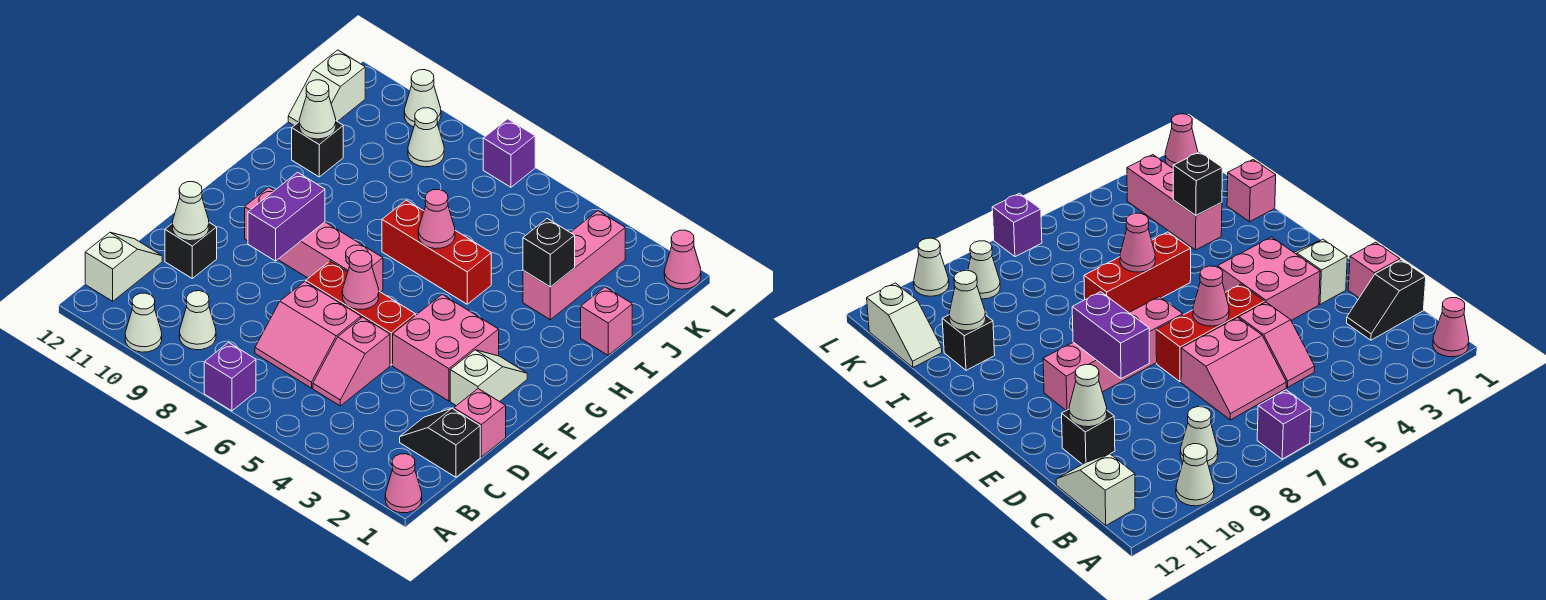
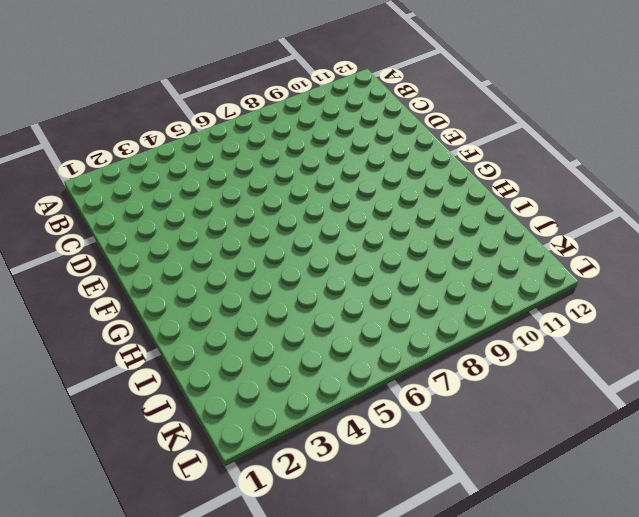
none -> pink cone A1 level 1
none -> purple brick A7 level 1
none -> white cone A10 level 1

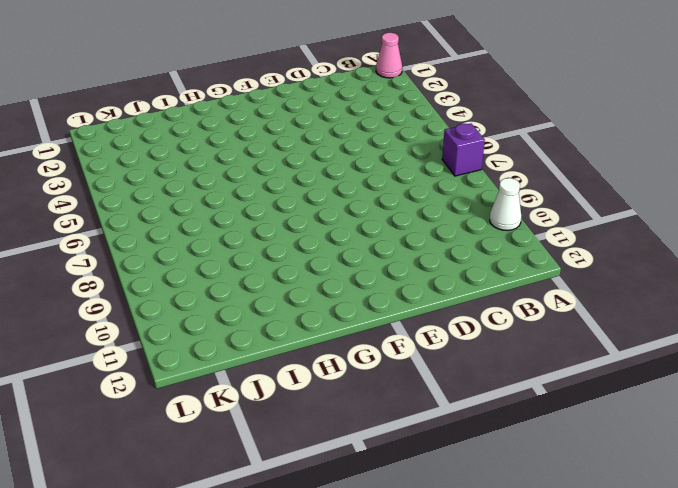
none -> white cone B9 level 1
none -> white slope B12:C12 level 1 top B
none -> black slope C1:C2 level 1 top 1

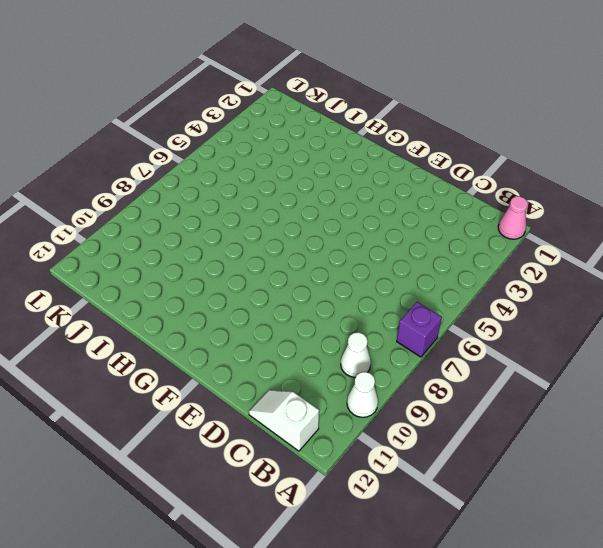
none -> black slope C1:C2 level 1 top 1
none -> pink slope C5:D5 level 1 top D
none -> pink slope C6:D7 level 1 top D

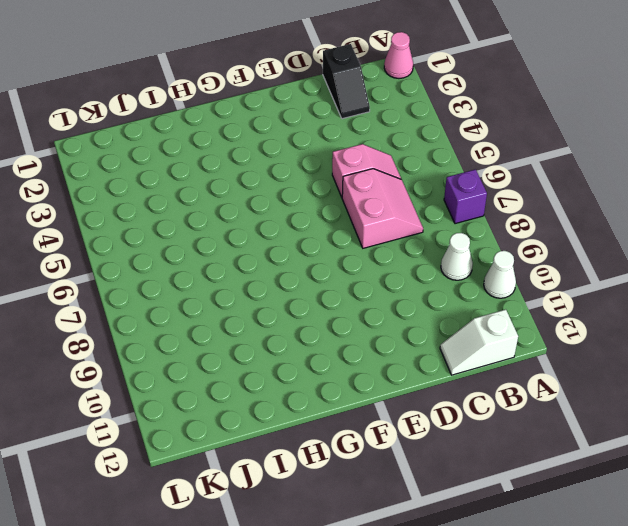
none -> pink brick D1 level 1
none -> black brick D11 level 1
none -> white slope E2:F2 level 1 top E

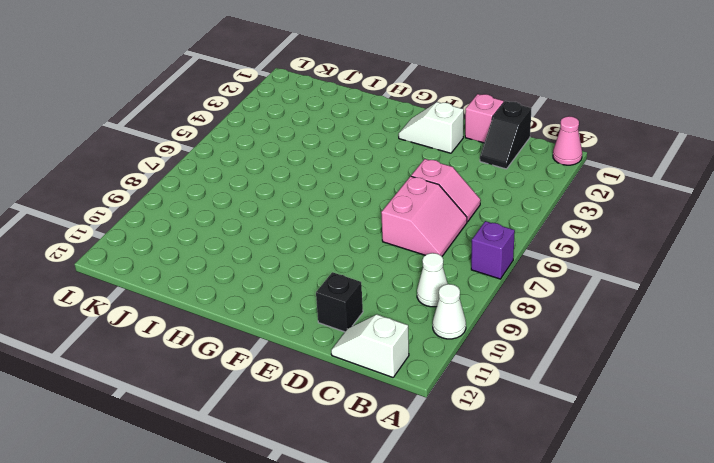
none -> pink brick E3:F4 level 1
none -> red brick E5:E7 level 1
none -> pink brick F7:F10 level 1

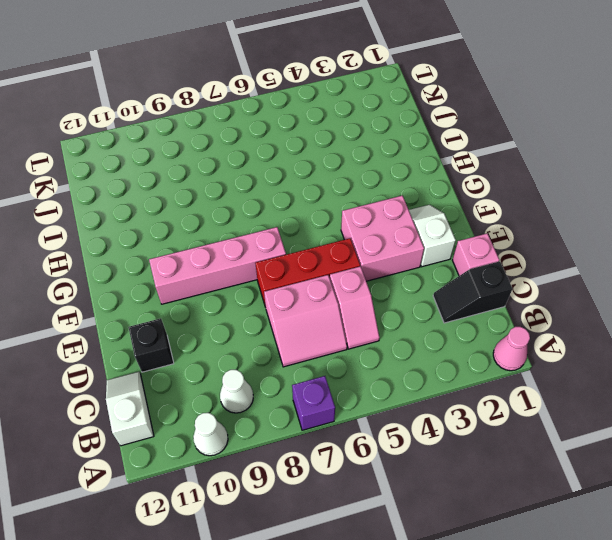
none -> red brick H5:H7 level 1
none -> pink brick I1 level 1
none -> pink brick I3:K3 level 1

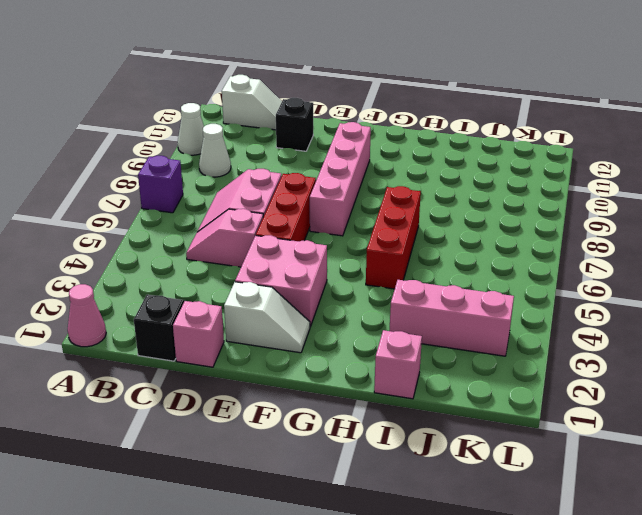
none -> black brick I11 level 1
none -> white slope J12:K12 level 1 top K
none -> white cone K9 level 1

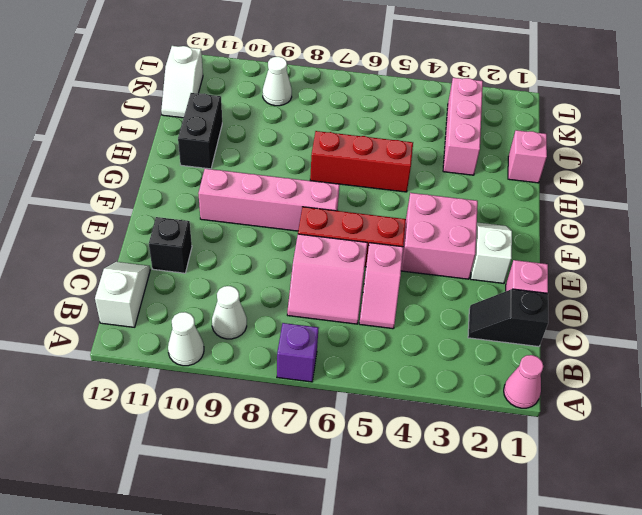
black brick H11:I11 level 1 -> black brick I11 level 1
none -> pink cone L1 level 1
none -> purple brick L7 level 1
none -> white cone L10 level 1

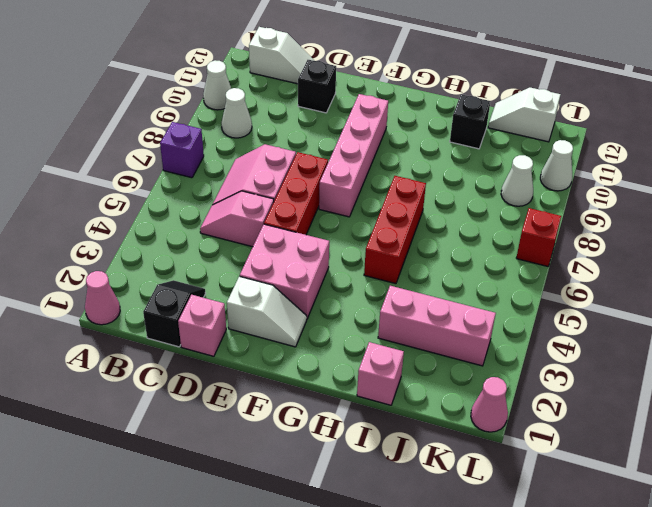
red brick L7 level 1 -> purple brick L7 level 1
none -> white cone D11 level 2
none -> pink cone E6 level 2
none -> purple brick E9:F9 level 2

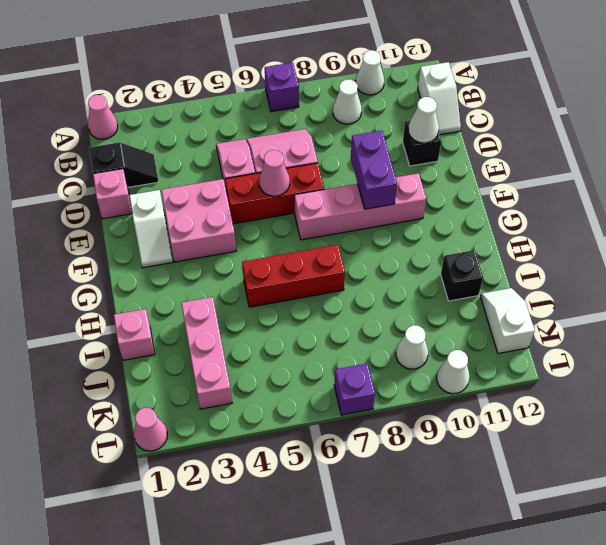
none -> pink cone H6 level 2
none -> black brick I3 level 2
none -> white cone I11 level 2

